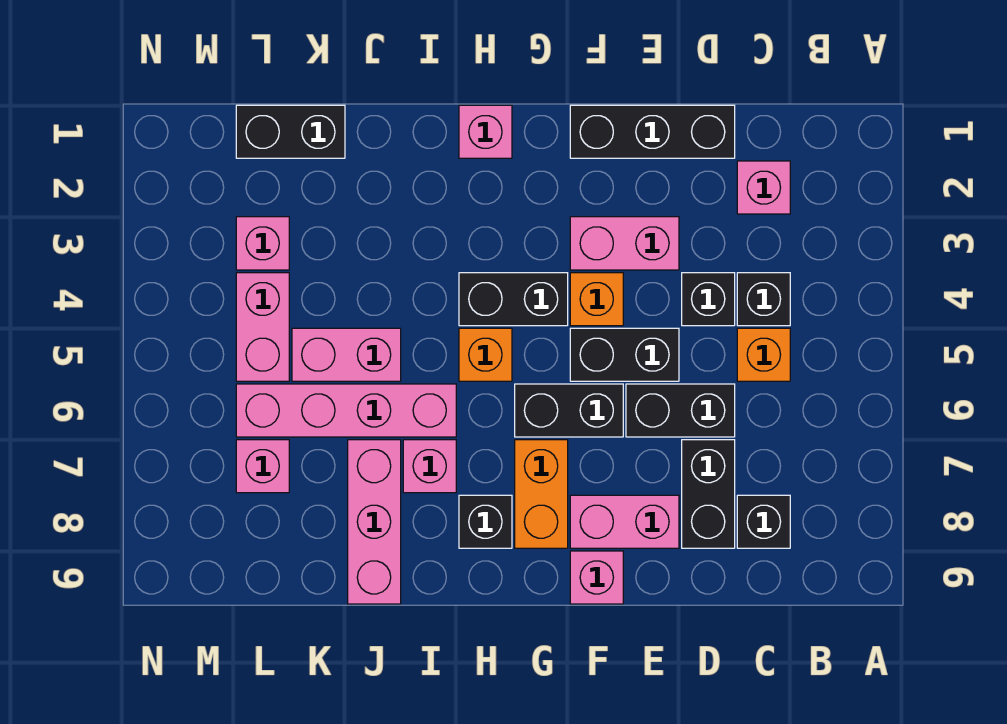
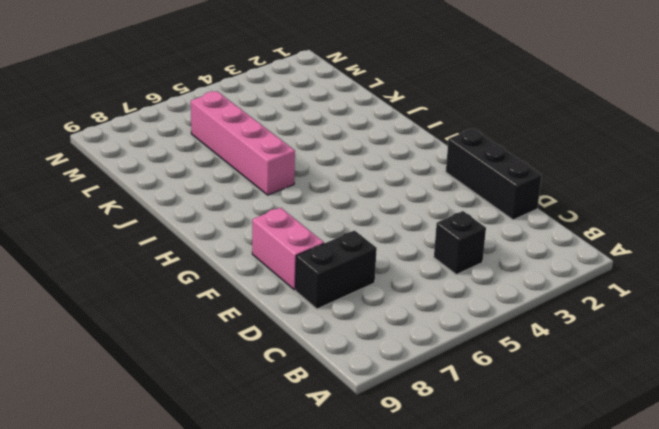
none -> pink brick C2 level 1
none -> orange brick C5 level 1
none -> black brick C8 level 1

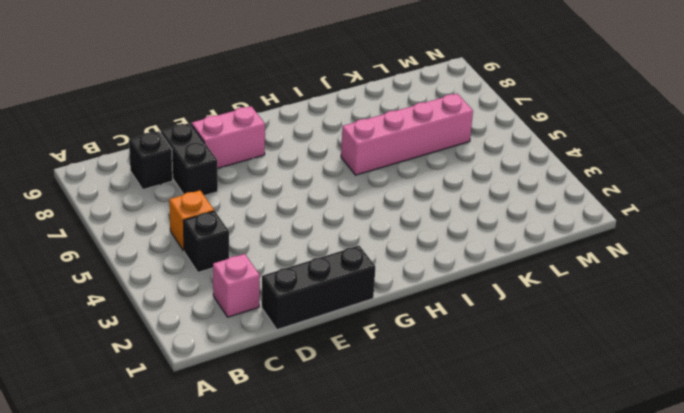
none -> black brick D4 level 1
none -> black brick D6:E6 level 1
none -> pink brick E3:F3 level 1

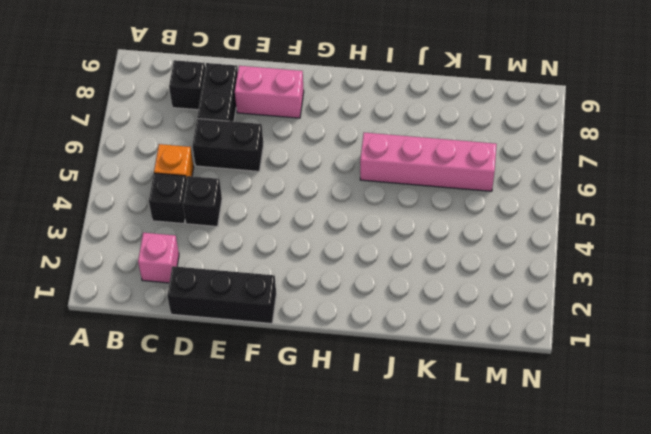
none -> pink brick E3:F3 level 1
none -> black brick E5:F5 level 1
none -> orange brick F4 level 1

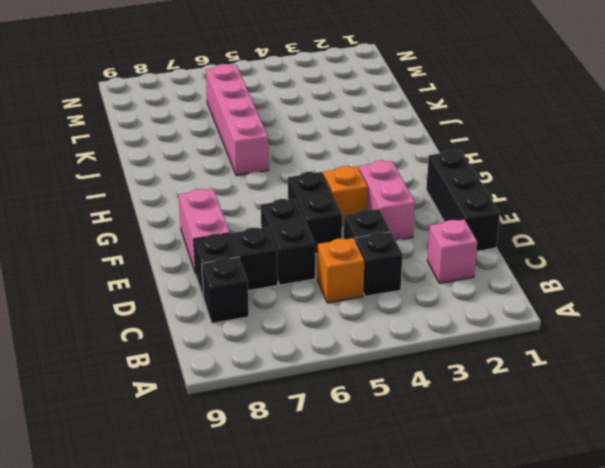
none -> black brick F6:G6 level 1
none -> pink brick F9 level 1
none -> black brick G4:H4 level 1

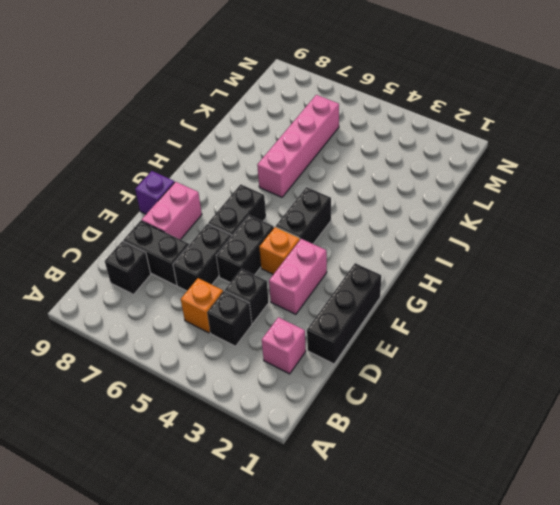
purple brick F9 level 1 -> pink brick F9 level 1
none -> orange brick G7:G8 level 1
none -> pink brick H1 level 1
none -> orange brick H5 level 1

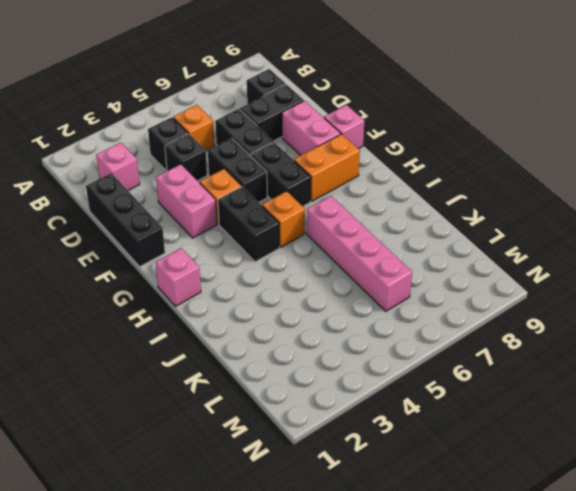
none -> black brick H8 level 1
none -> pink brick I7 level 1
none -> pink brick J5:K5 level 1

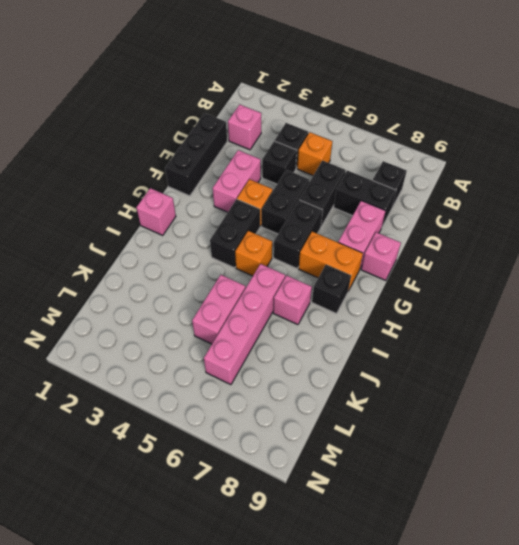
none -> pink brick J7:J9 level 1
none -> black brick K1:L1 level 1
none -> pink brick L3 level 1

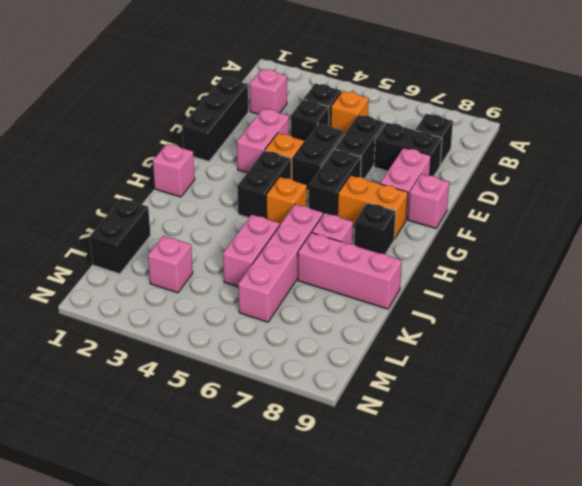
none -> pink brick L4:L5 level 1
none -> pink brick L7 level 1

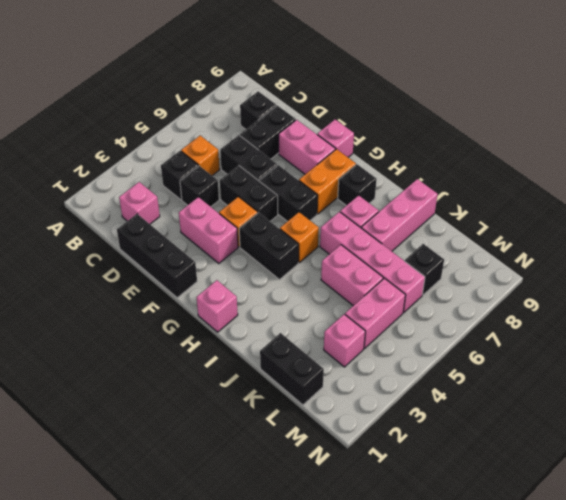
black brick L7 level 1 -> pink brick L7 level 1

